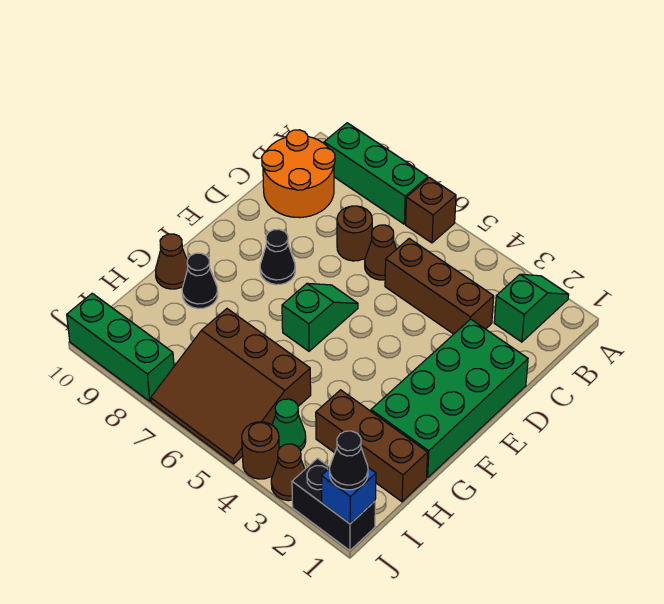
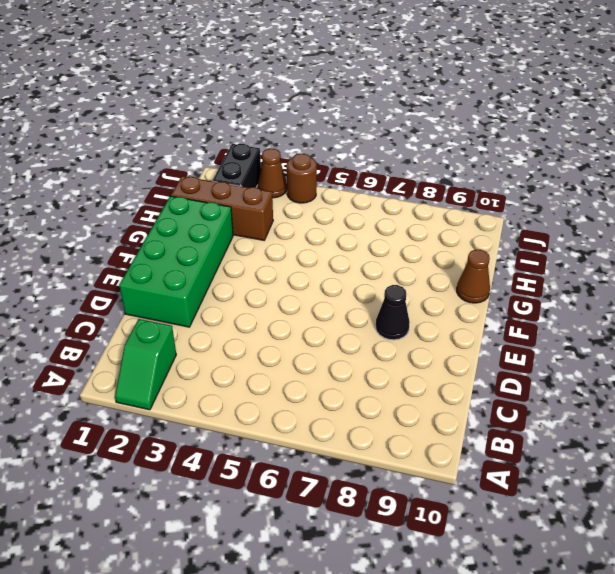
black brick I2:J2 level 1 -> black brick J1:J2 level 1
none -> brown brick A6 level 1
none -> green brick A7:A9 level 1
none -> orange round brick B9:C10 level 1

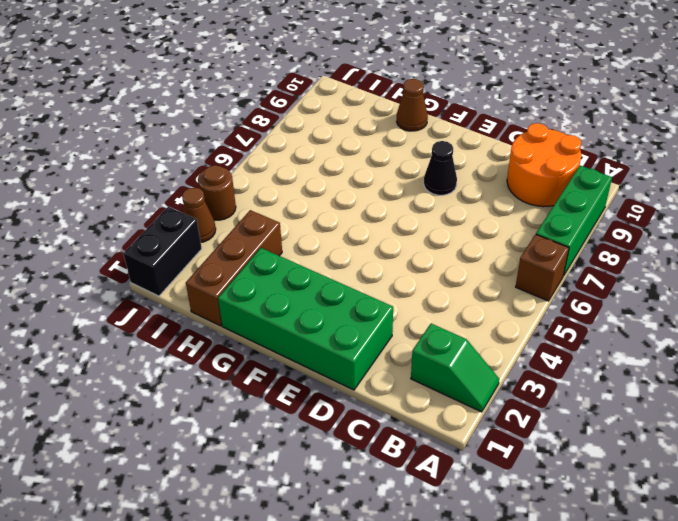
none -> brown brick C3:C5 level 1
none -> brown cone C6 level 1
none -> brown round brick C7 level 1

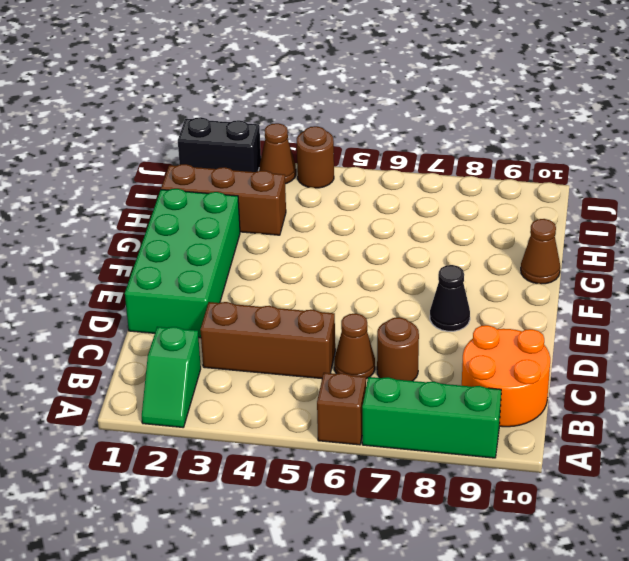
none -> green slope E6:F6 level 1 top F
none -> black cone G9 level 1
none -> brown slope H5:J7 level 1 top H

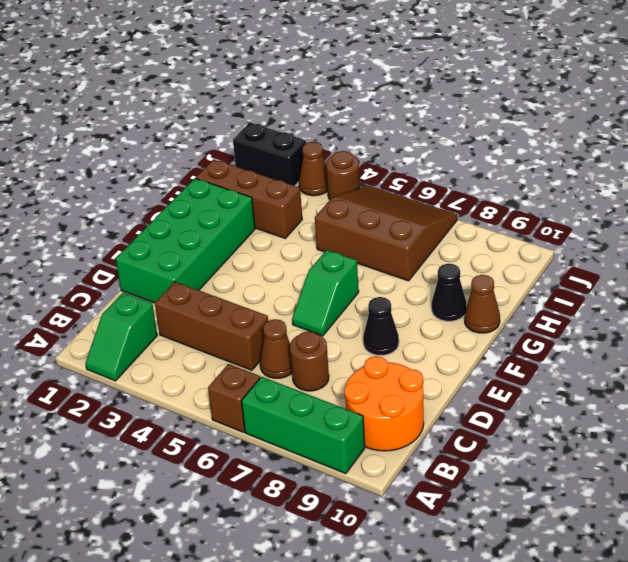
none -> green cone I4 level 1
none -> green brick J8:J10 level 1
none -> blue brick J1 level 2

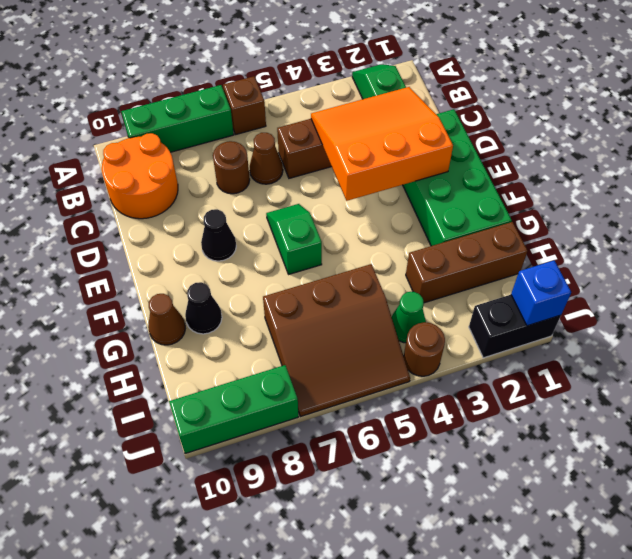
orange slope C2:E4 level 2 top E -> none
none -> brown cone J3 level 1
none -> black cone J1 level 3

